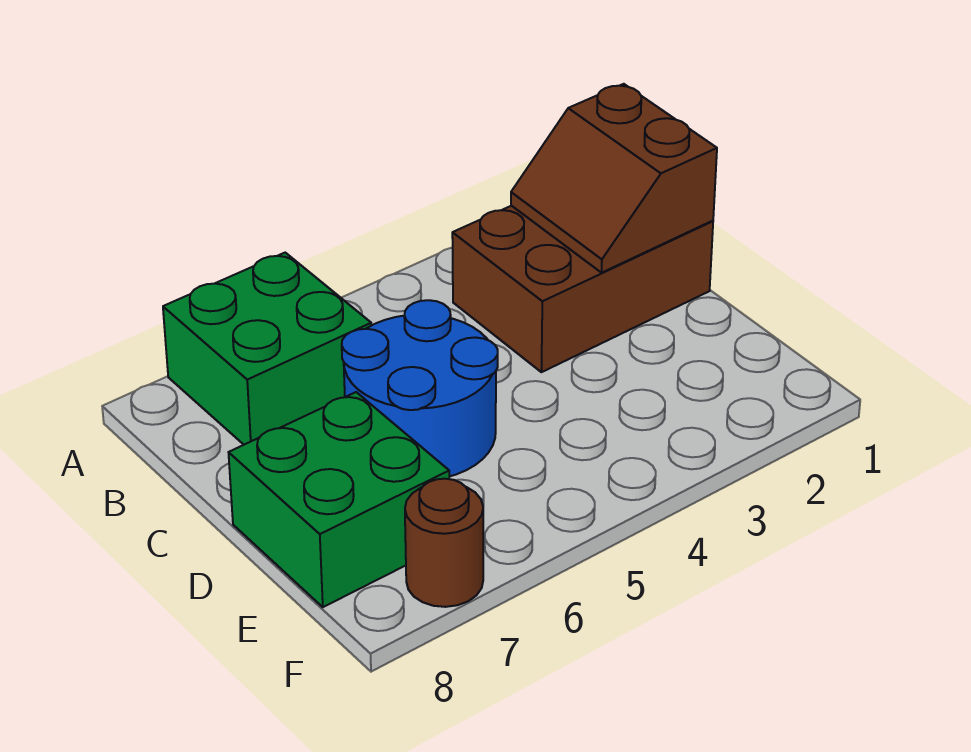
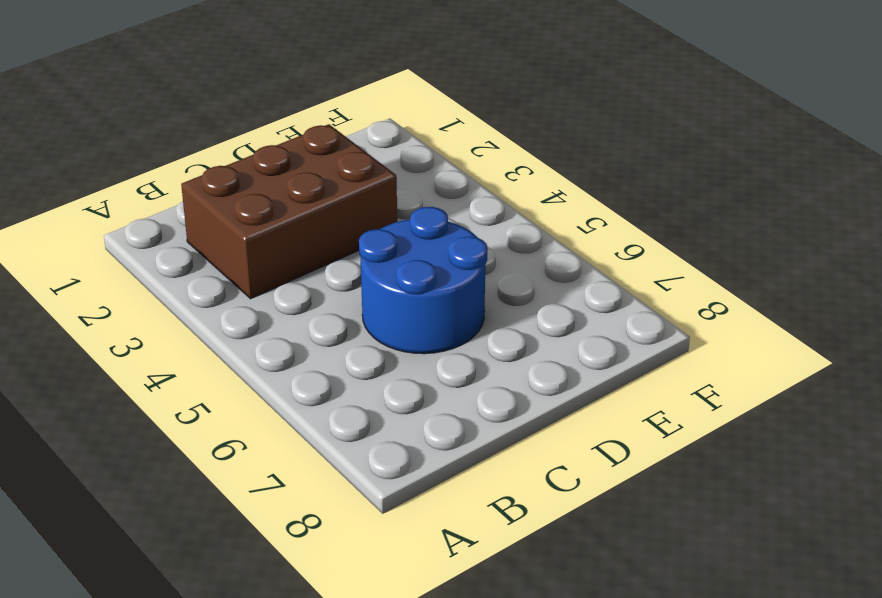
brown brick B2:D3 level 1 -> brown brick B1:C3 level 1
none -> green brick A6:B7 level 1
none -> green brick D7:E8 level 1

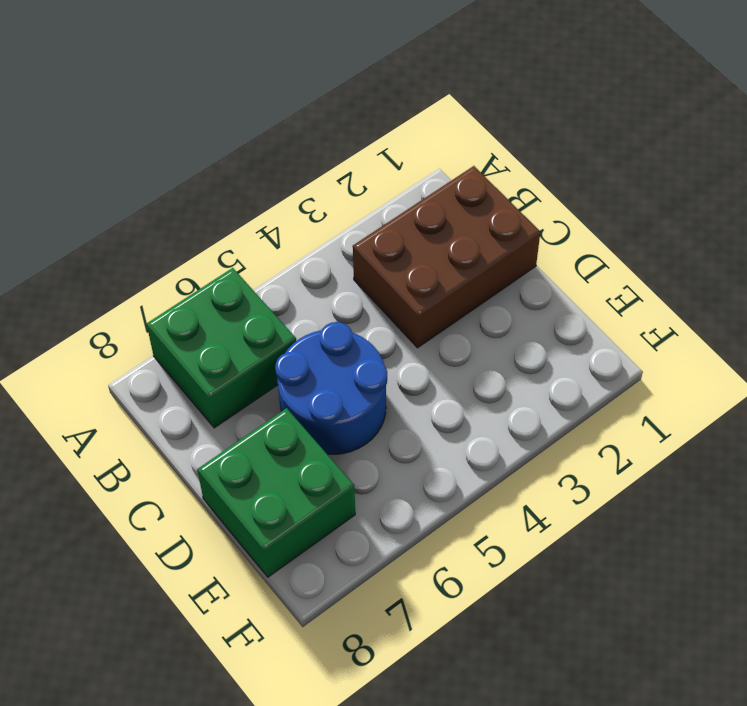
none -> brown round brick F7 level 1
none -> brown slope B1:C2 level 2 top 1

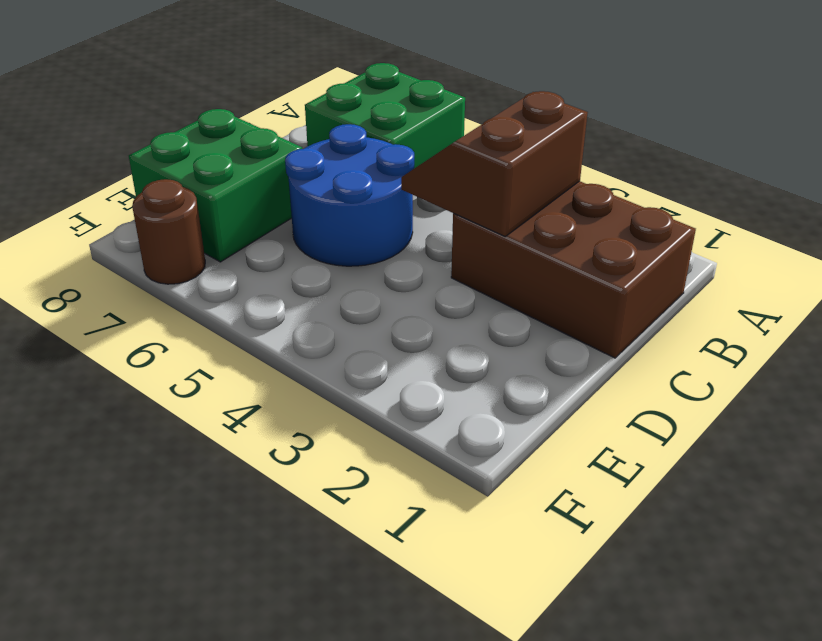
brown slope B3:C4 level 2 top 3 -> brown slope B1:C2 level 2 top 1

